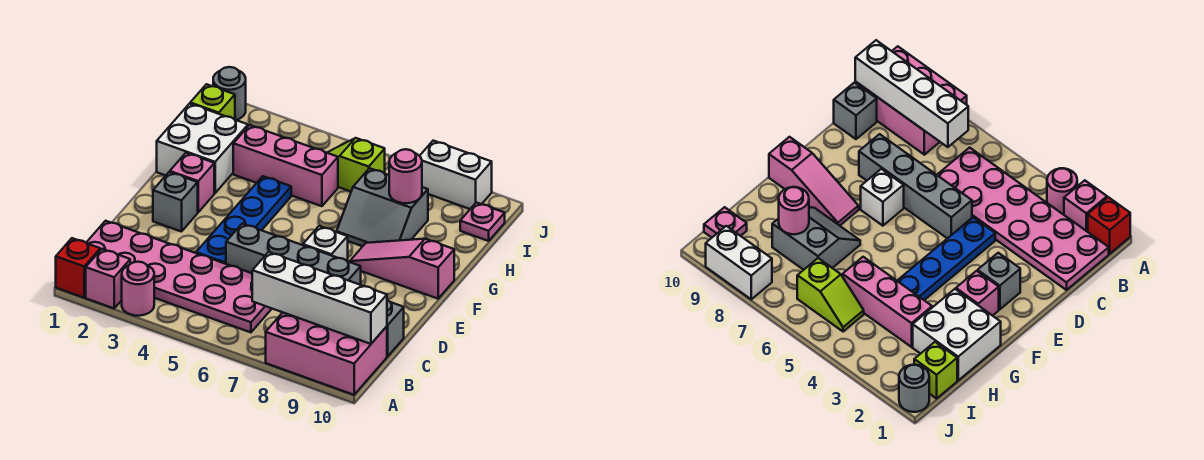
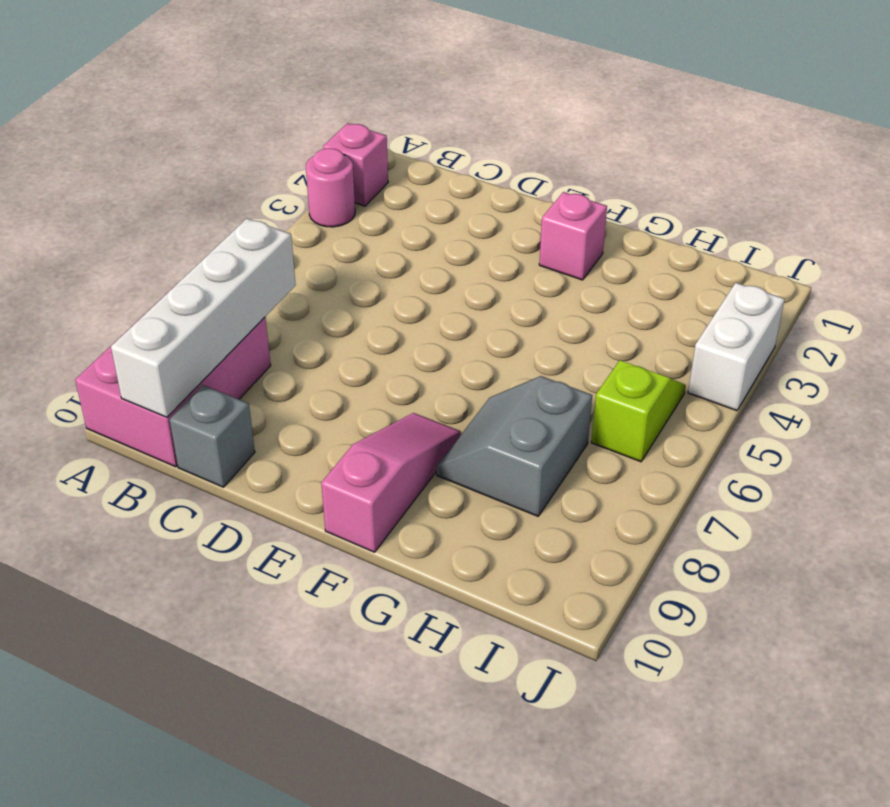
white brick J3:J4 level 1 -> white brick J8:J9 level 1
none -> red brick A1 level 1
none -> pink plate B1:C6 level 1
none -> blue plate D4:G4 level 1

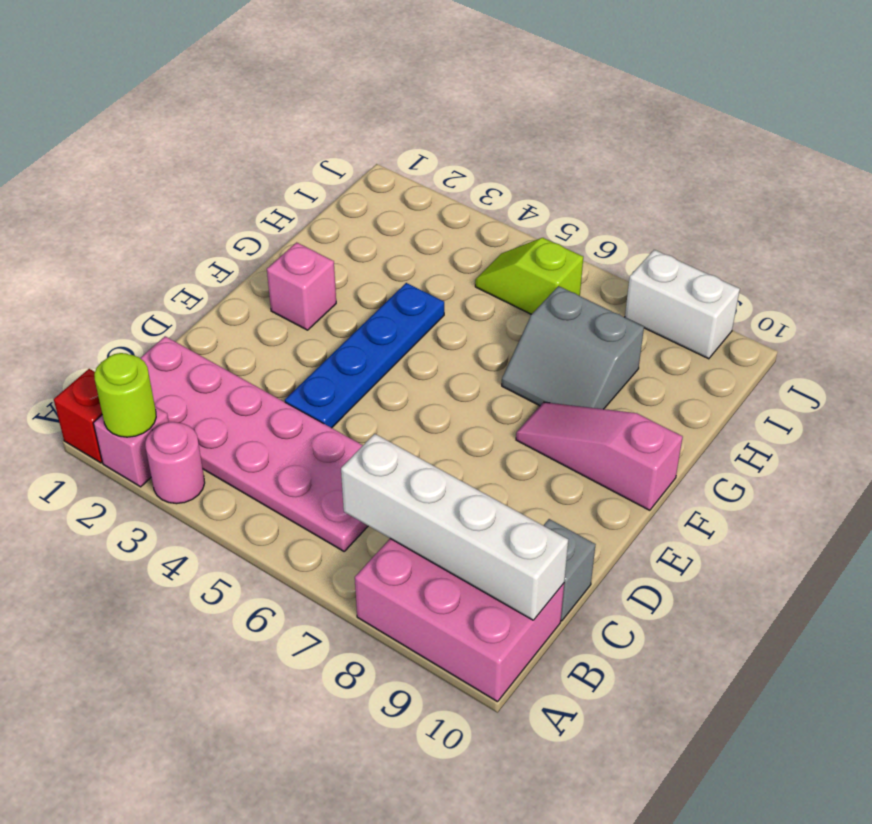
lime round brick A2 level 2 -> none
none -> grey brick D5:D8 level 1
none -> grey brick E2 level 1
none -> white brick E7 level 1

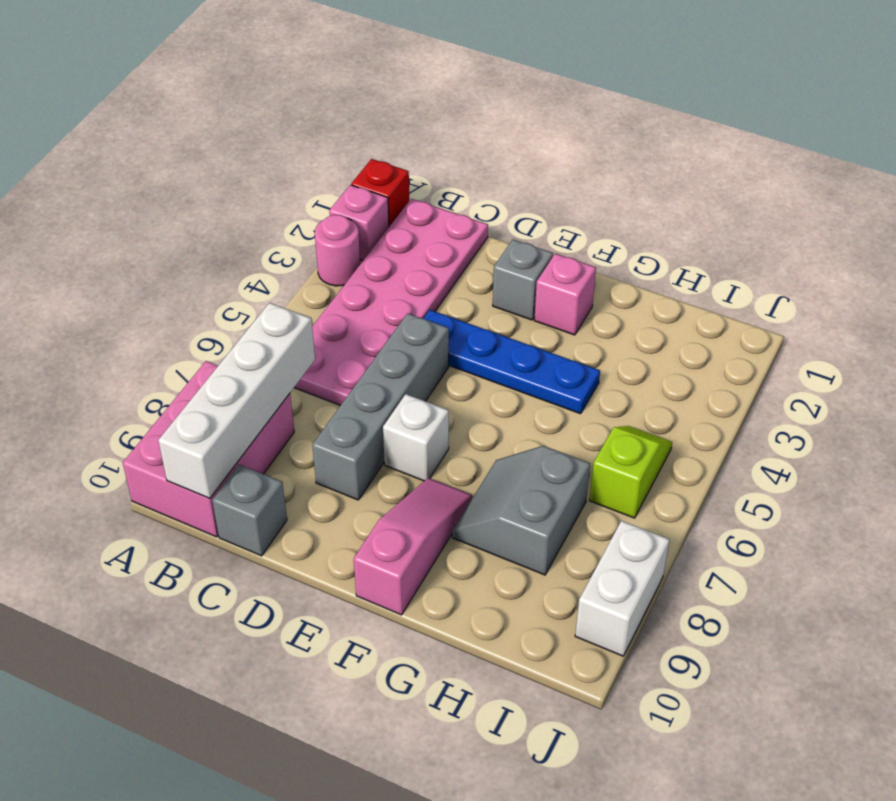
none -> white brick G1:H2 level 1
none -> pink brick H3:H5 level 1
none -> lime brick I1 level 1

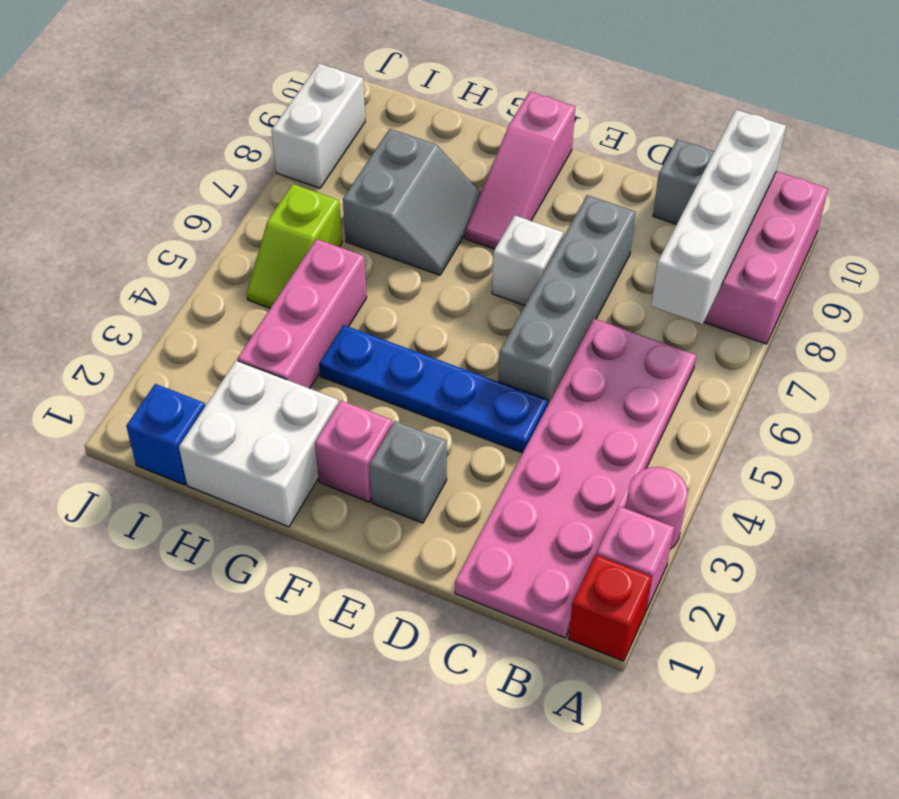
blue brick I1 level 1 -> lime brick I1 level 1
none -> pink plate I10 level 1
none -> grey round brick J1 level 1
none -> pink round brick H8 level 2

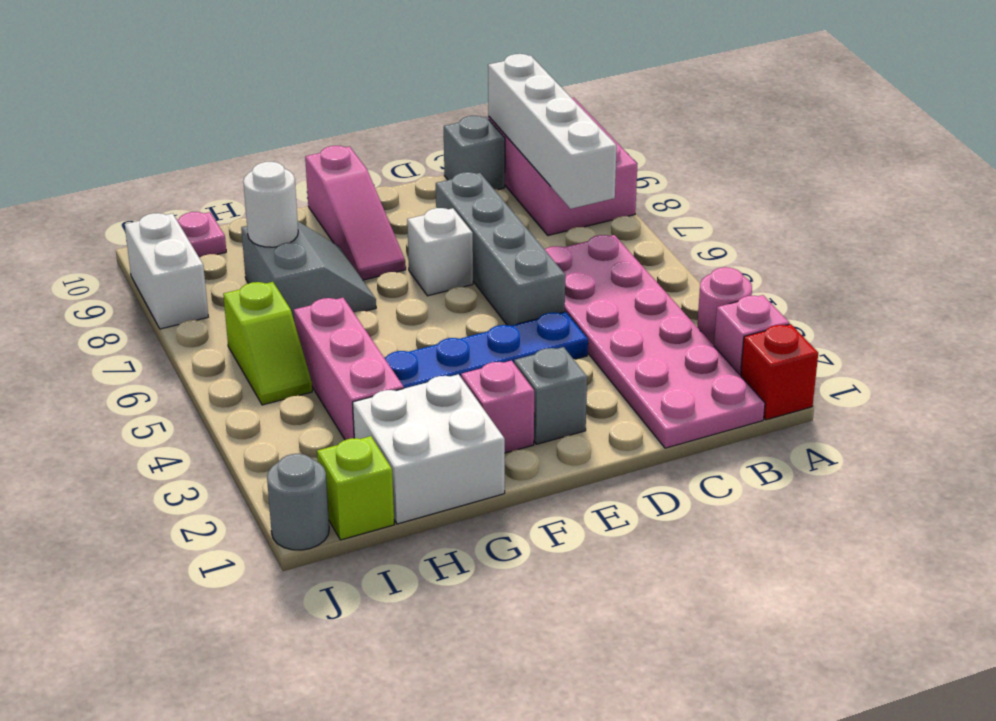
white round brick H8 level 2 -> pink round brick H8 level 2

